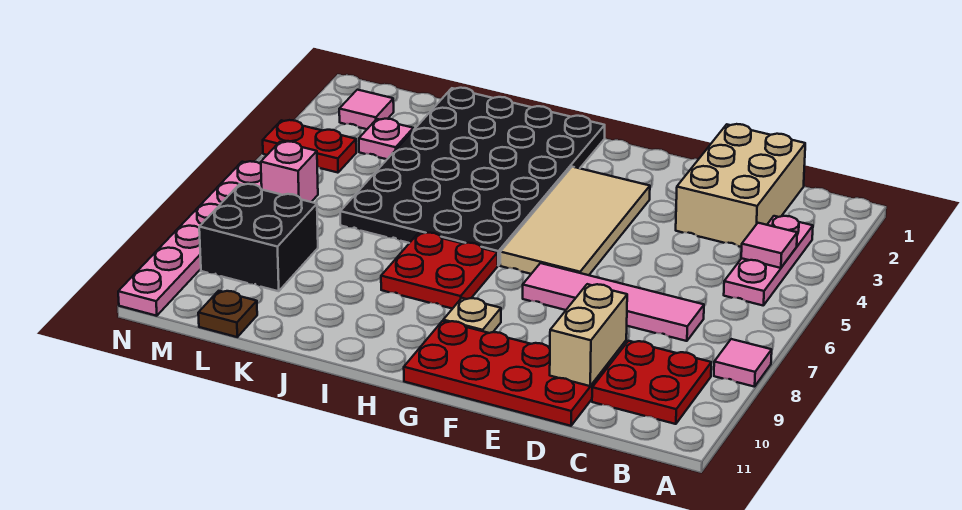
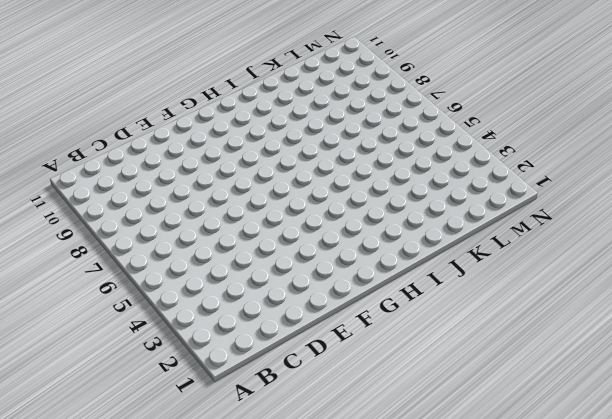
none -> pink tile A8 level 1
none -> pink plate B3:B5 level 1
none -> red plate B9:C10 level 1

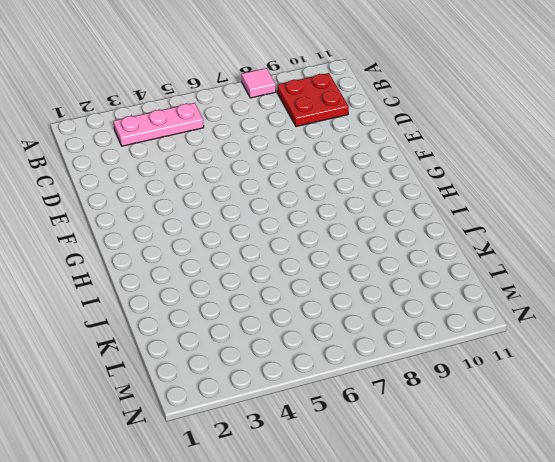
none -> tan brick C1:D3 level 1
none -> pink tile C7:F7 level 1
none -> red plate D10:G11 level 1

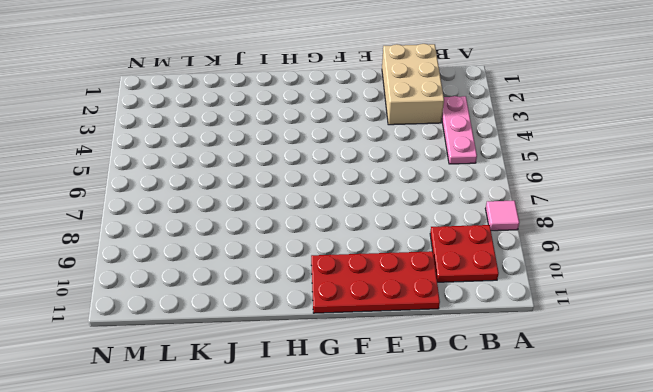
none -> pink tile C7:F7 level 1
none -> tan tile F3:G6 level 1
none -> tan plate G9 level 1

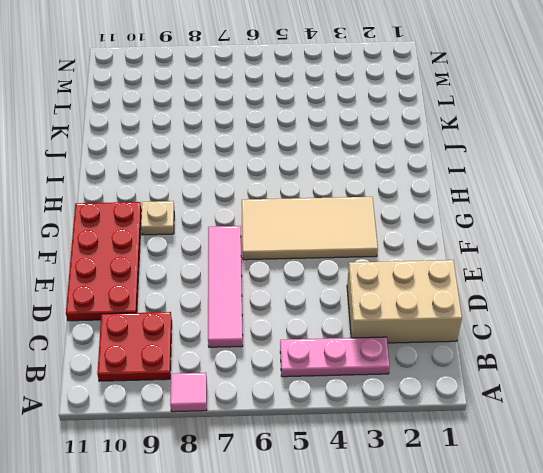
none -> black plate H1:K6 level 1
none -> red plate H7:I8 level 1
none -> pink plate L3 level 1

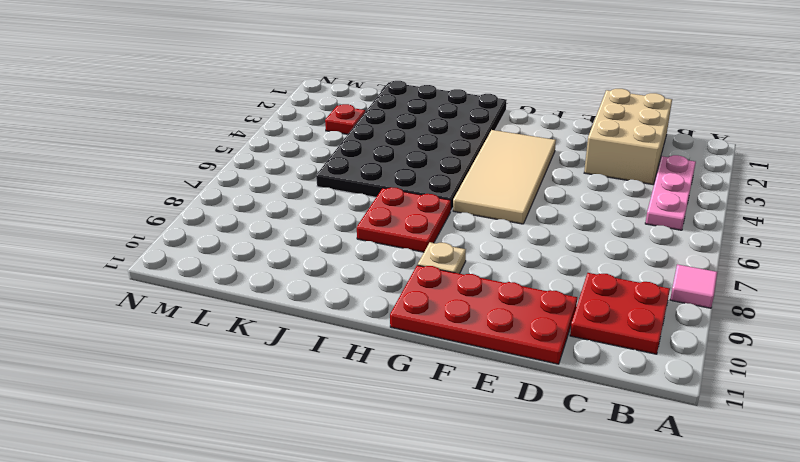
red plate L3 level 1 -> pink plate L3 level 1
none -> pink tile C7:F7 level 1
none -> black brick L8:M9 level 1
none -> brown plate L11 level 1

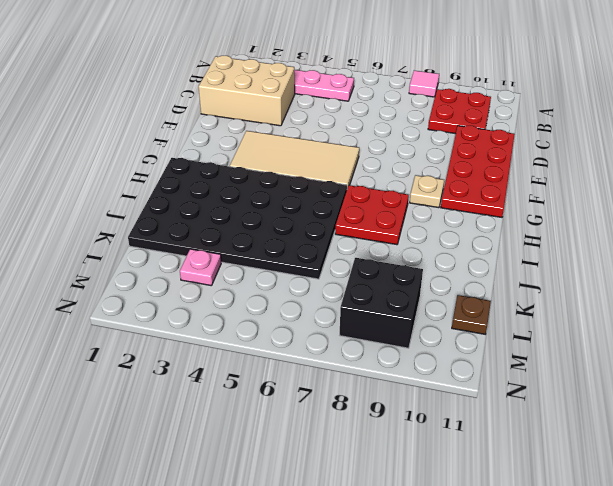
none -> pink tile C7:F7 level 1
none -> pink tile M2 level 1
none -> red plate M4:N4 level 1

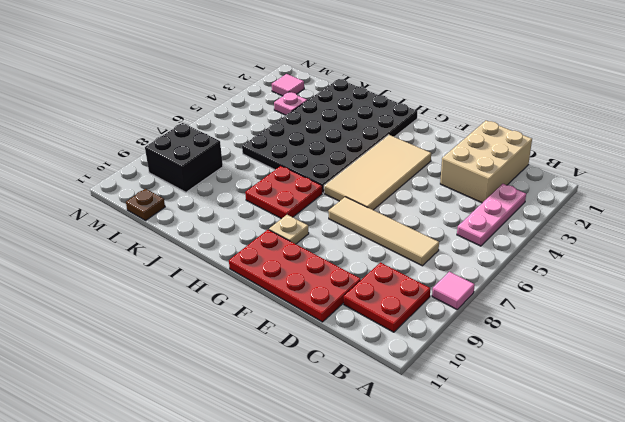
tan tile C7:F7 level 1 -> pink tile C7:F7 level 1
none -> red plate M4:N4 level 1
none -> pink brick M6 level 1
none -> pink plate N6:N11 level 1

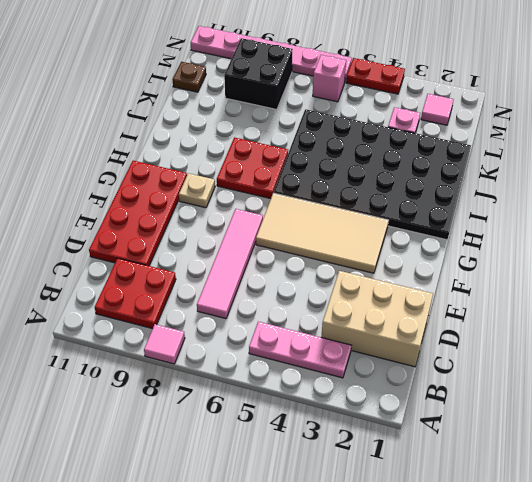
red plate N4:N5 level 1 -> red plate M4:N4 level 1
none -> pink tile B4 level 2
none -> tan brick D9:D10 level 2

